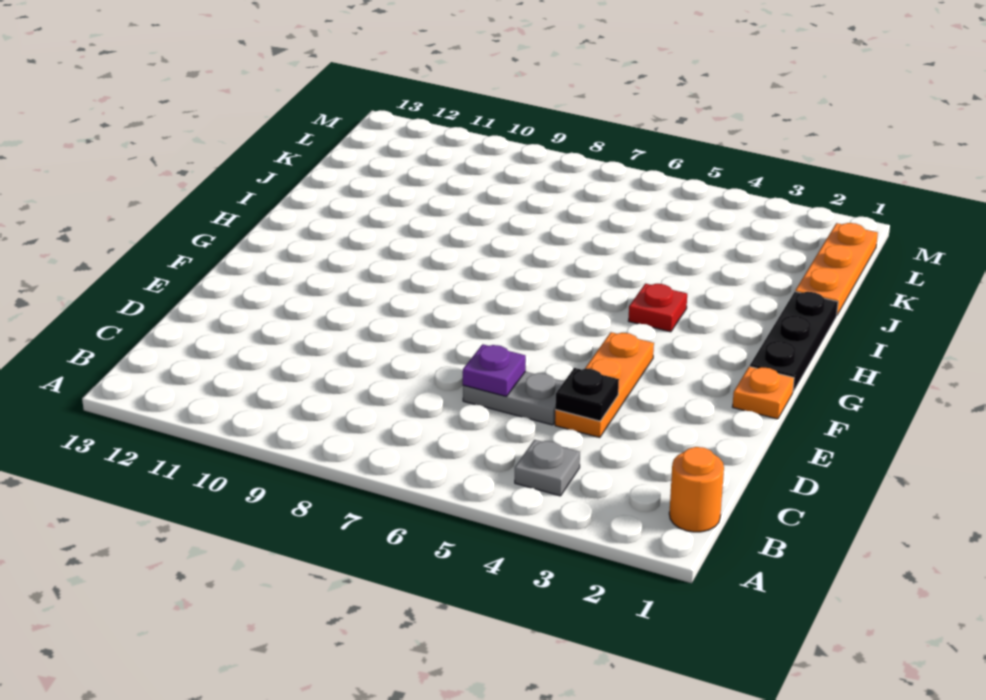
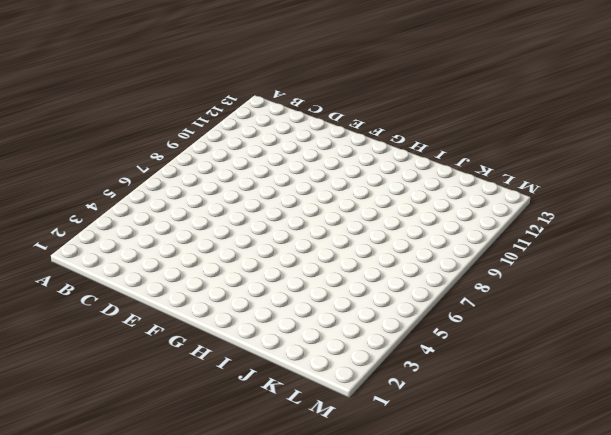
none -> orange round brick B1 level 1
none -> grey plate B4 level 1

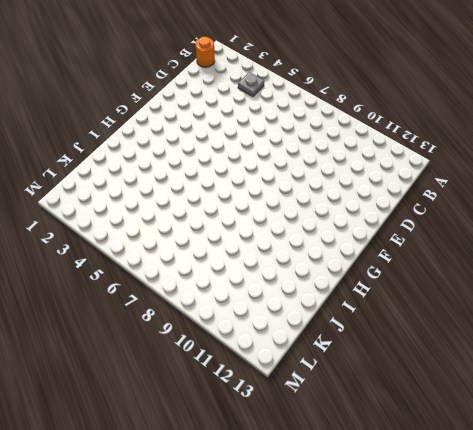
none -> orange plate D4:F4 level 1
none -> grey plate D5:D6 level 1

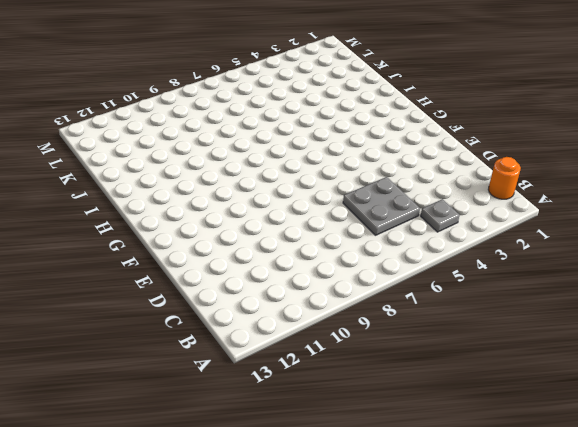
grey plate C5:D6 level 1 -> grey plate D5:D6 level 1
none -> orange plate D4:F4 level 1
none -> orange plate F1 level 1

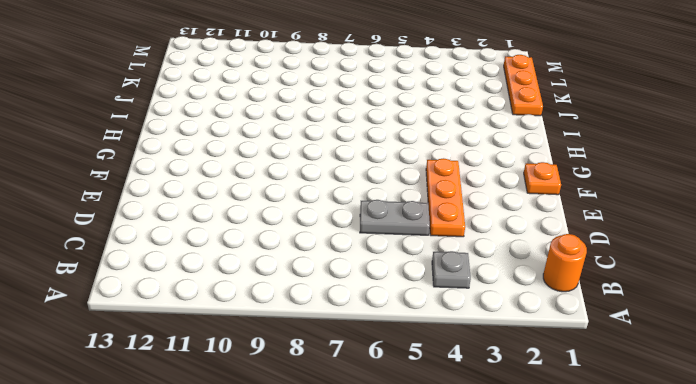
none -> black plate G1:I1 level 1
none -> red plate H4 level 1

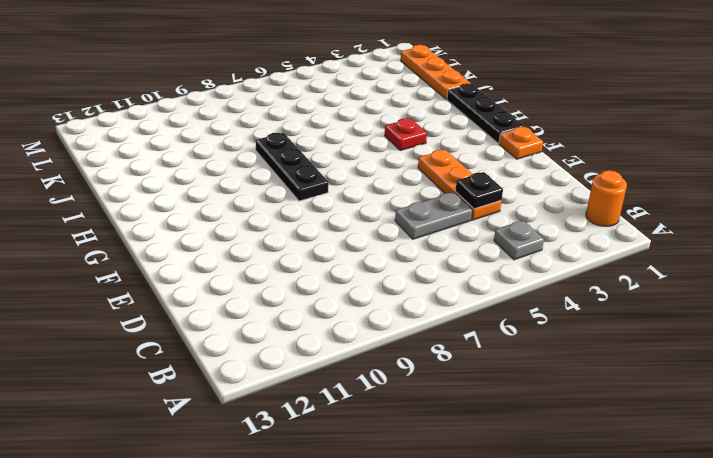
black plate G8:I8 level 1 -> none
none -> purple plate D6 level 2

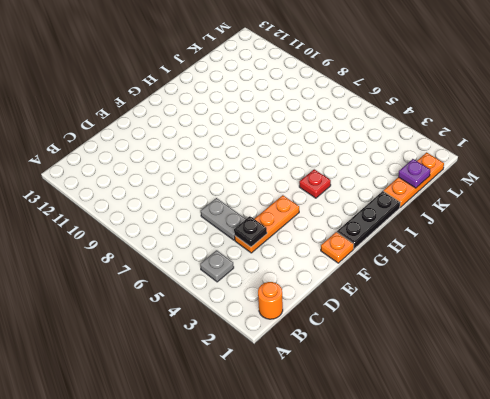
purple plate K1 level 2 -> purple plate D6 level 2

